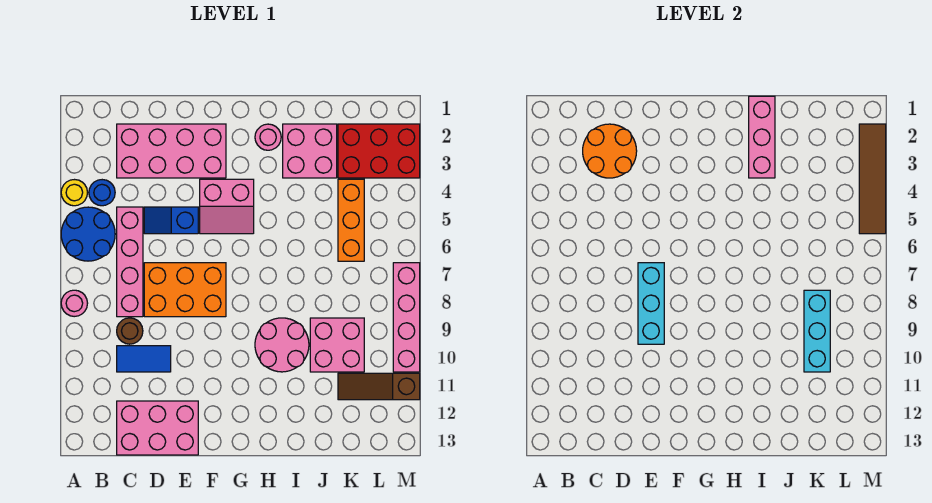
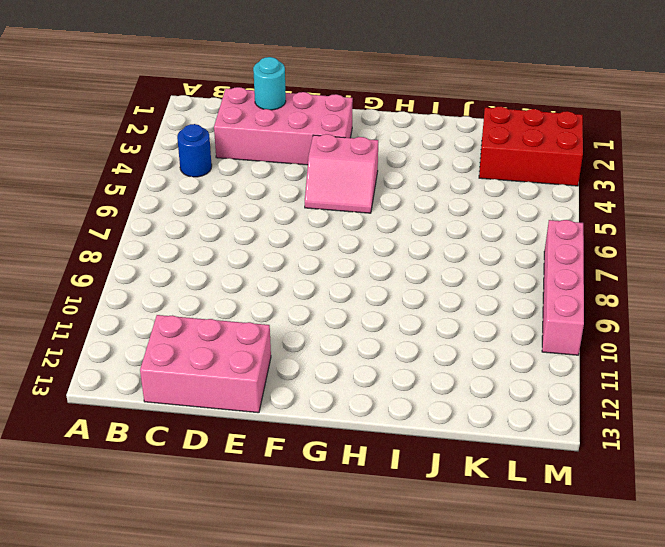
cyan round brick D2 level 2 -> orange round brick C2:D3 level 2
none -> yellow round brick A4 level 1
none -> blue round brick A5:B6 level 1
none -> pink round brick A8 level 1

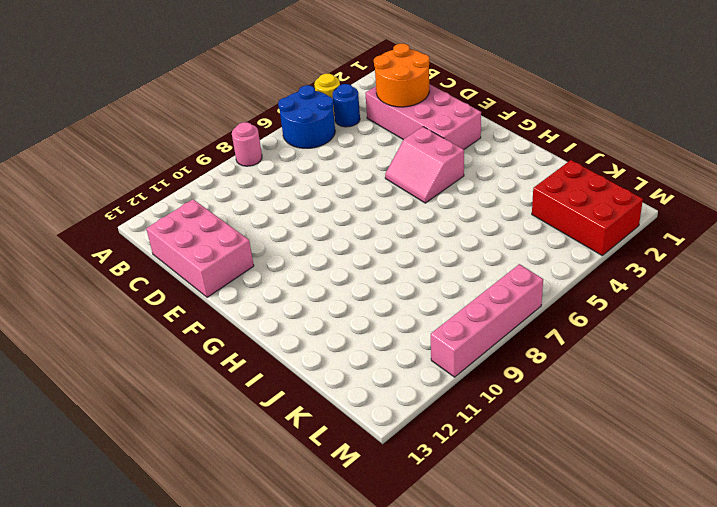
none -> pink brick C5:C8 level 1
none -> brown round brick C9 level 1
none -> blue tile C10:D10 level 1

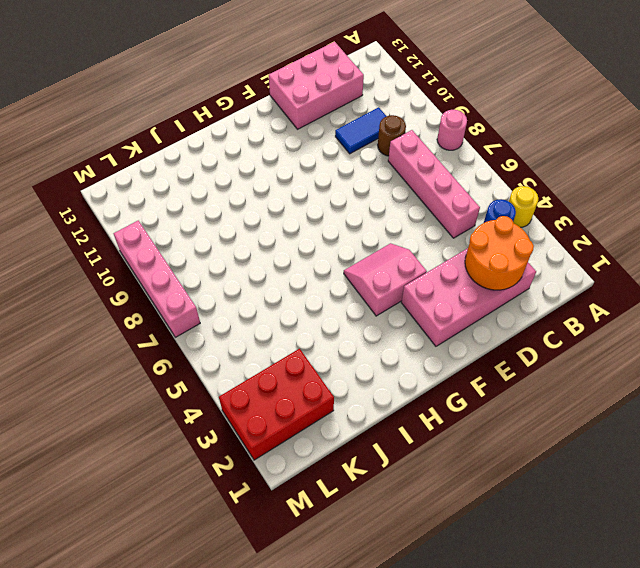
none -> blue round brick A5:B6 level 1
none -> blue slope D5:E5 level 1 top E
none -> orange brick D7:F8 level 1

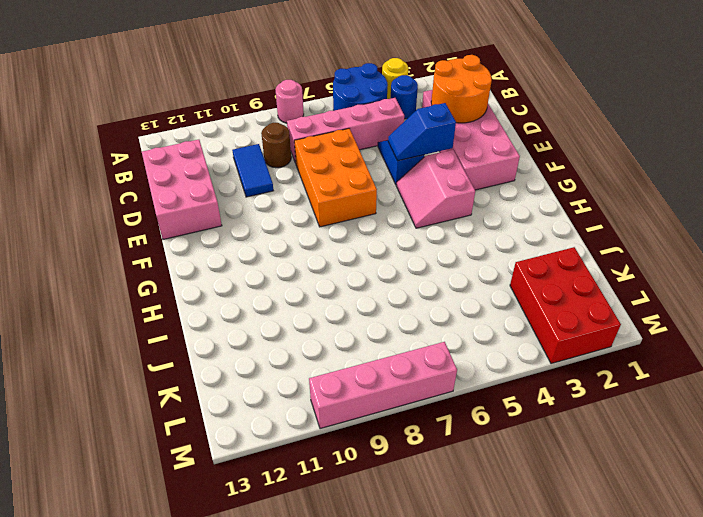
blue slope E4:E5 level 2 top 4 -> none
none -> pink round brick H2 level 1
none -> pink round brick H9:I10 level 1
none -> pink brick I2:J3 level 1

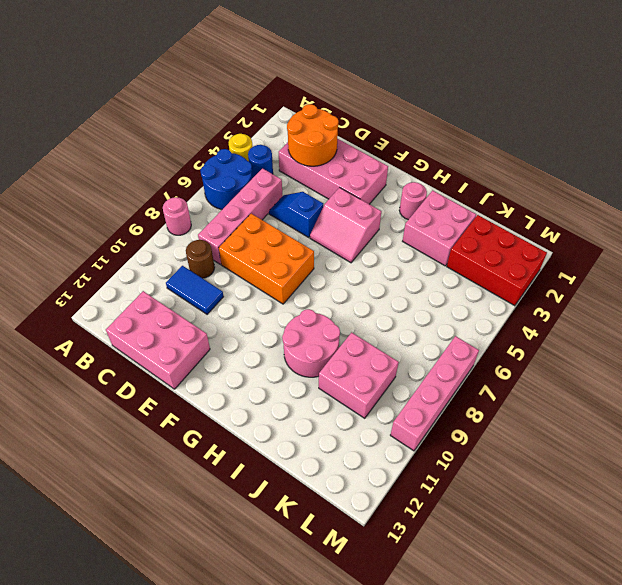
none -> orange brick K4:K6 level 1
none -> brown slope K11:M11 level 1 top M
none -> cyan brick E7:E9 level 2

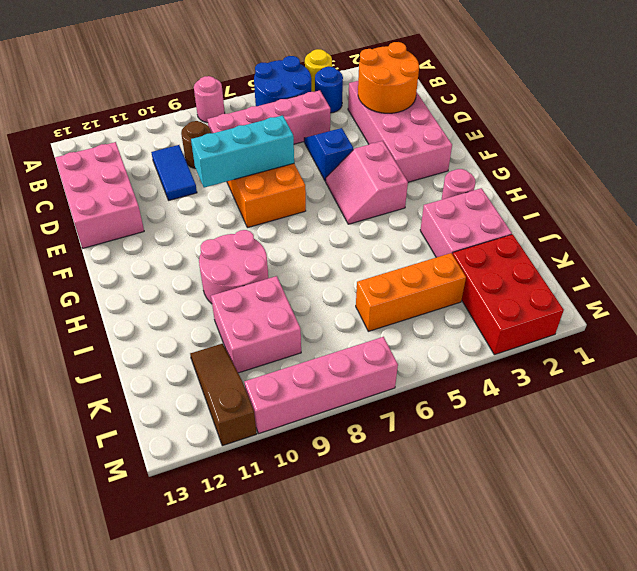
none -> pink brick I1:I3 level 2
none -> cyan brick K8:K10 level 2
none -> brown tile M2:M5 level 2

